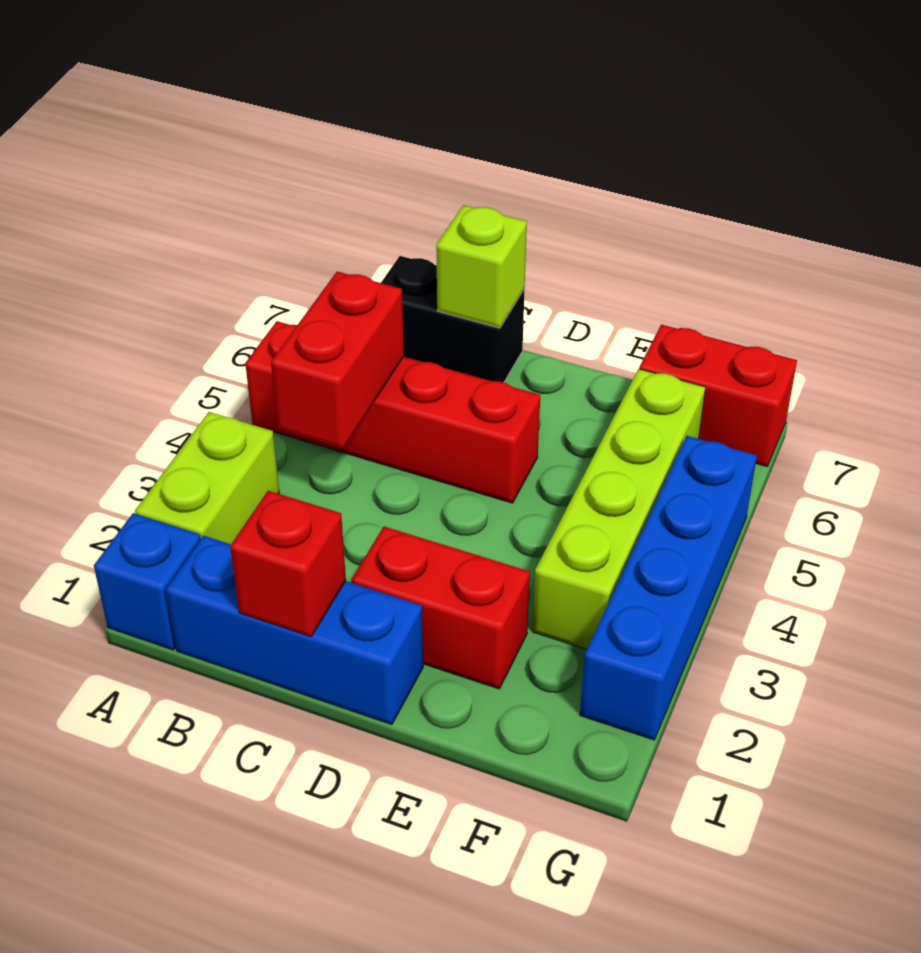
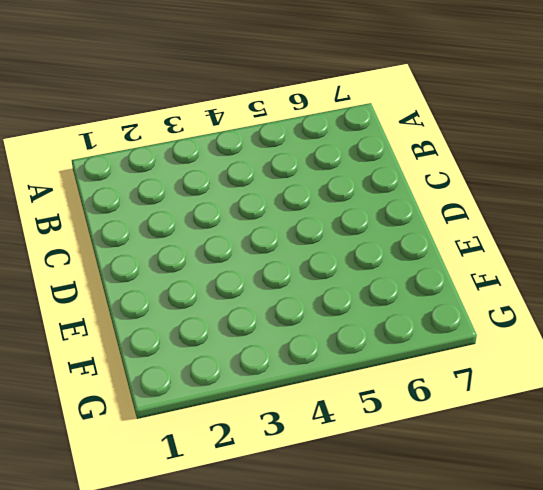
none -> blue brick A1 level 1
none -> lime brick A2:A3 level 1
none -> red brick A5:D5 level 1

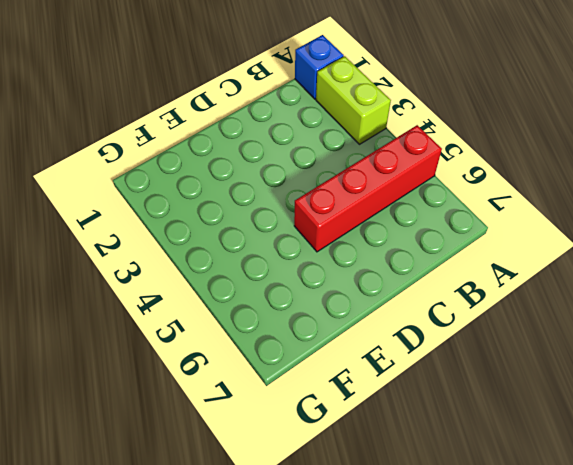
none -> blue brick B1:D1 level 1
none -> black brick B7:C7 level 1
none -> red brick D2:E2 level 1

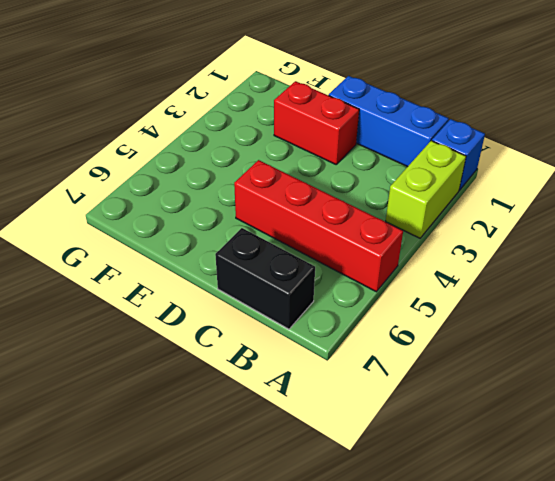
none -> lime brick F3:F6 level 1
none -> red brick F7:G7 level 1
none -> blue brick G2:G5 level 1

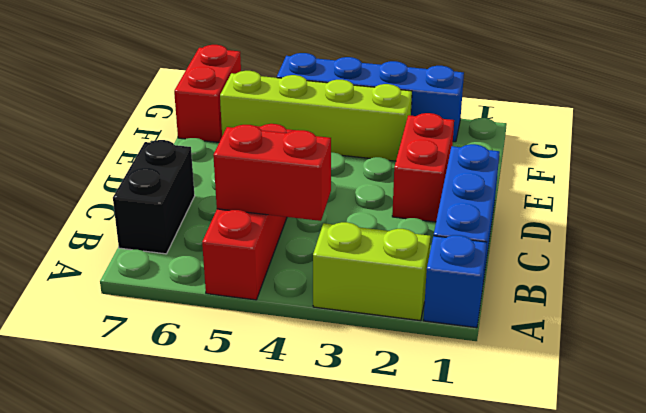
none -> red brick C1 level 2
none -> lime brick C7 level 2

